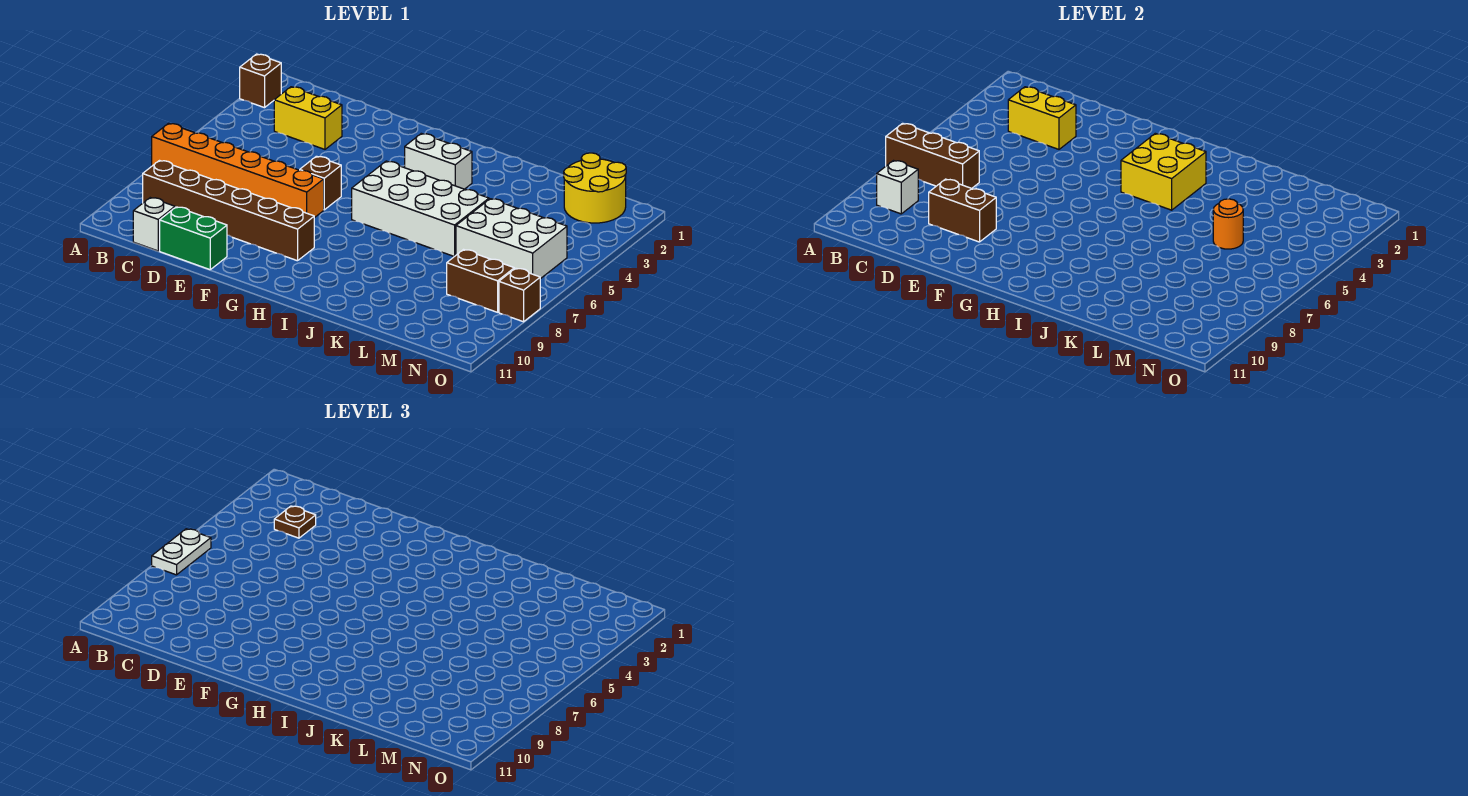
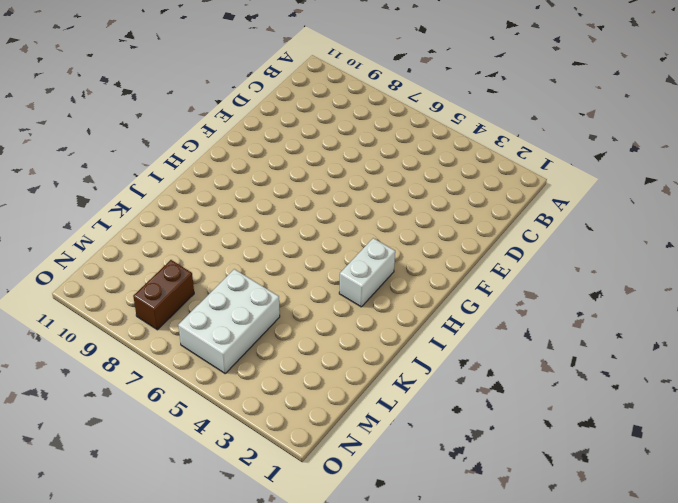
none -> brown brick A2 level 1
none -> orange brick A7:F7 level 1
none -> brown brick B9:G9 level 1

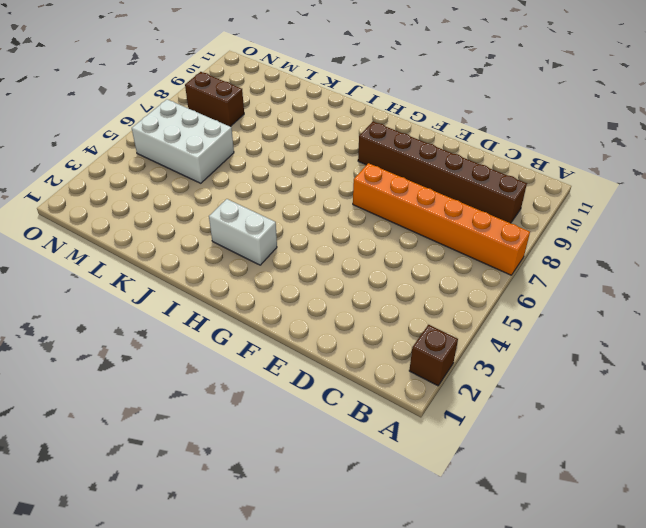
none -> yellow brick C3:D3 level 1
none -> white brick C11 level 1
none -> green brick D11:E11 level 1

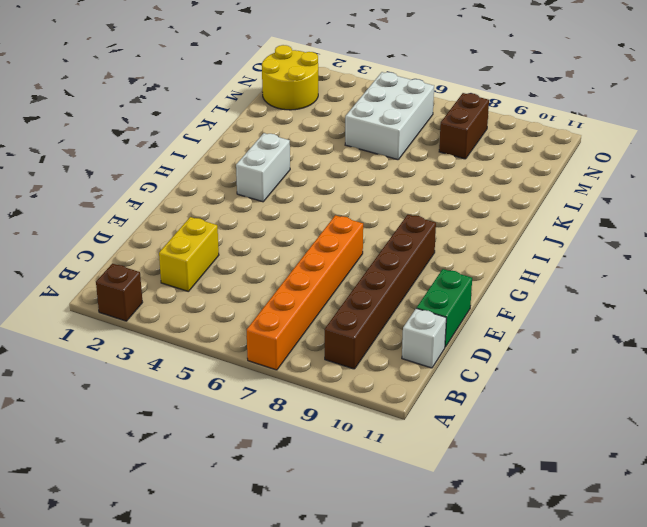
none -> brown brick F6 level 1
none -> white brick H5:K6 level 1
none -> brown brick O8 level 1

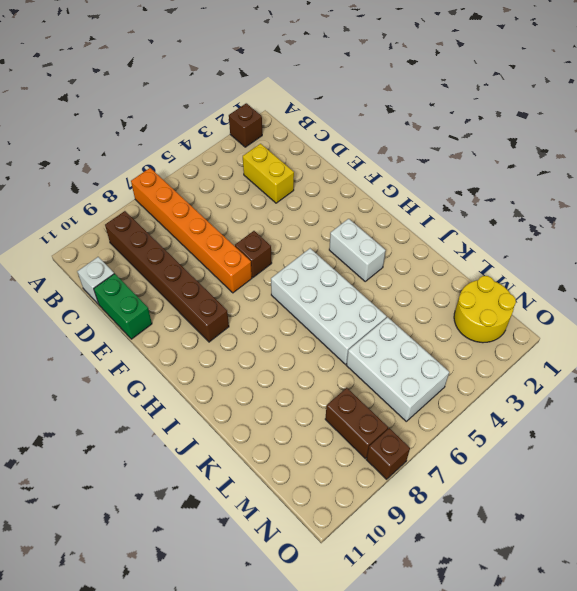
none -> brown brick A7:C7 level 2
none -> white brick B9 level 2
none -> yellow brick C3:D3 level 2

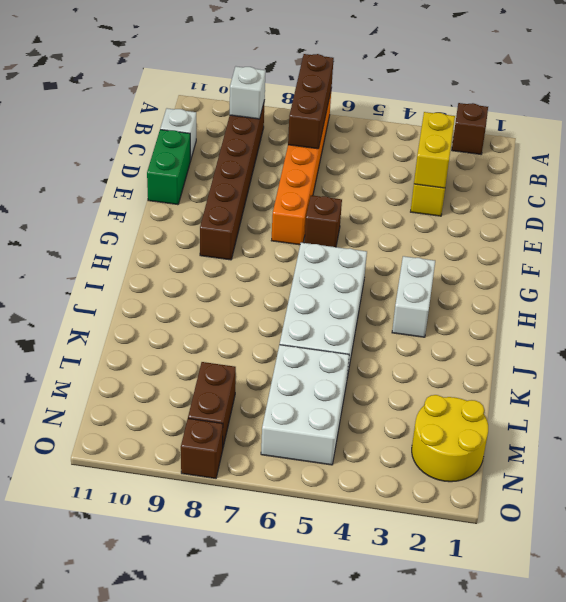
none -> brown brick D9:E9 level 2
none -> yellow brick H3:I4 level 2
none -> orange round brick L5 level 2

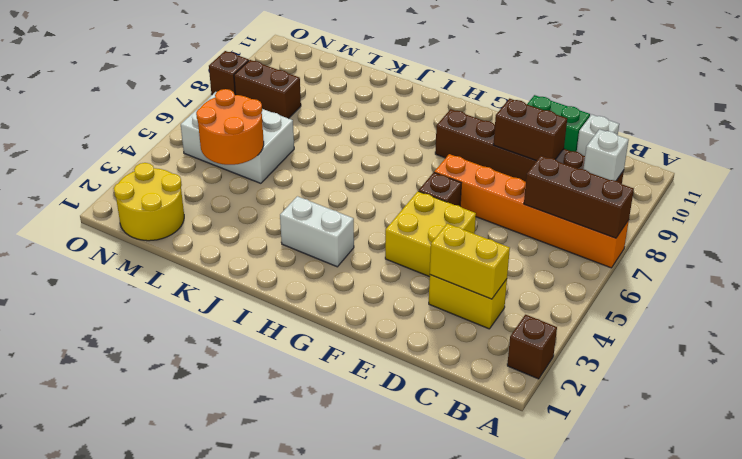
yellow brick E4:F5 level 1 -> yellow brick H3:I4 level 2
orange round brick L4:M5 level 2 -> orange round brick L5 level 2
none -> white brick H5:K6 level 1
none -> white plate A6:A7 level 3
none -> brown plate C3 level 3

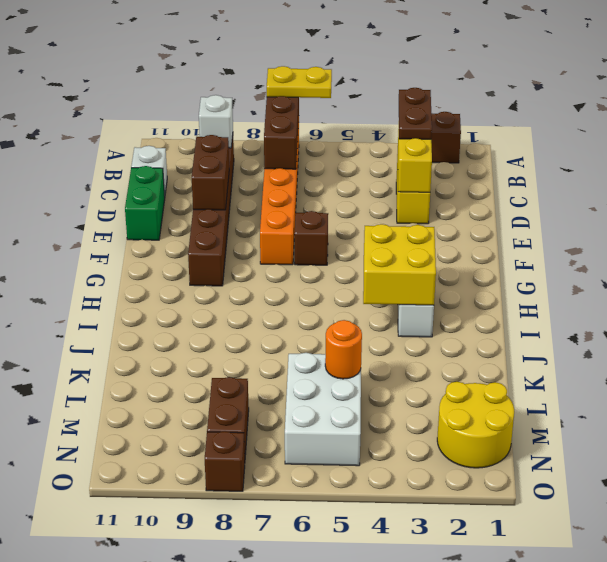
yellow plate A6:A7 level 3 -> white plate A6:A7 level 3
brown plate B3:C3 level 3 -> brown plate C3 level 3
none -> white brick H5:K6 level 1

